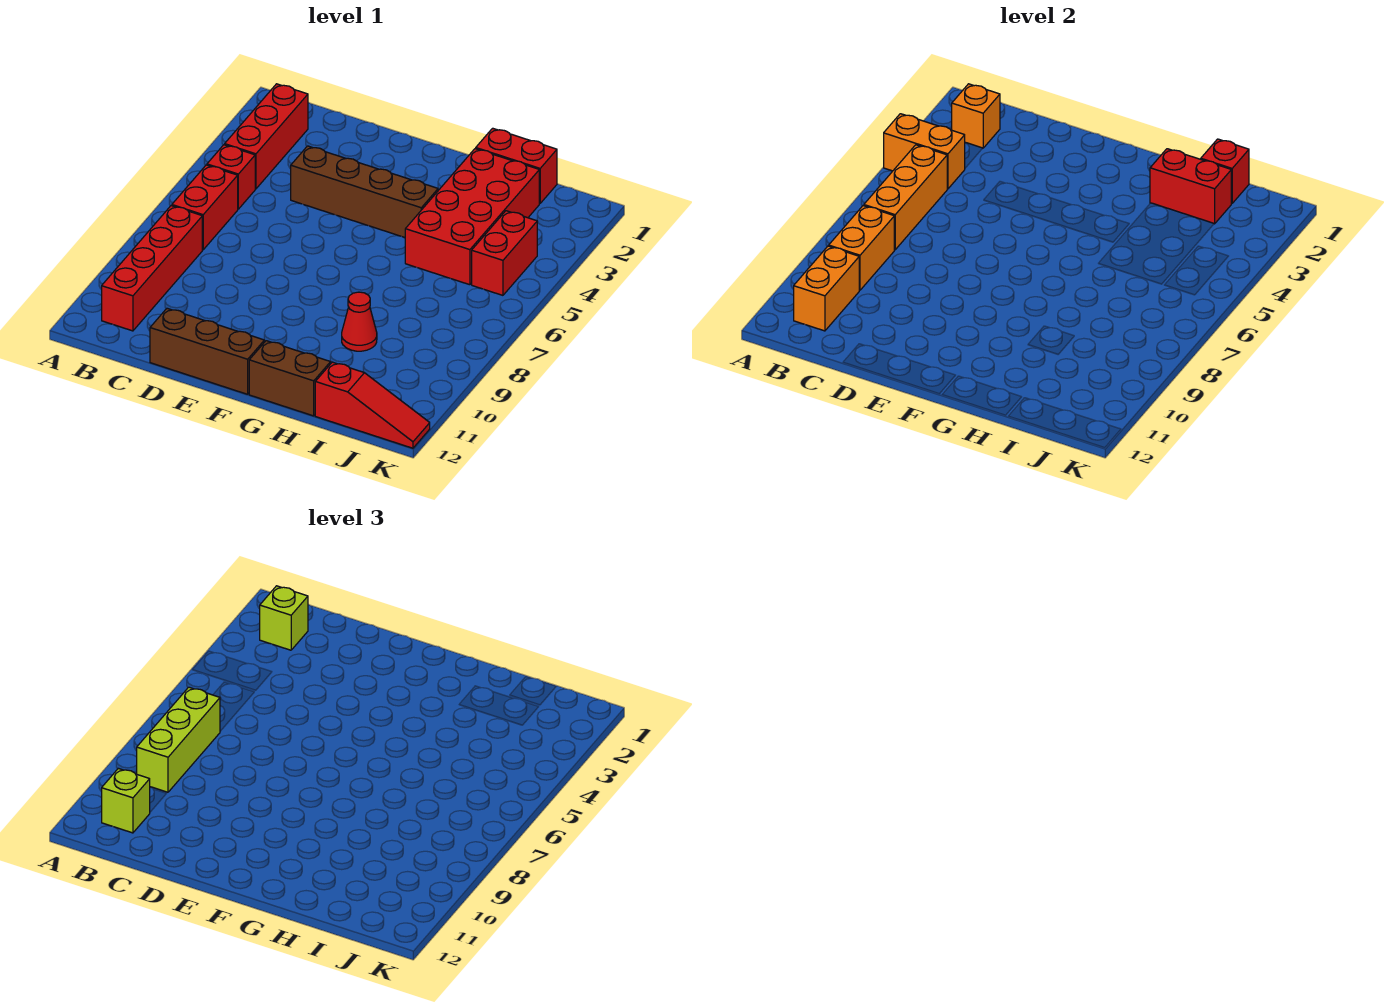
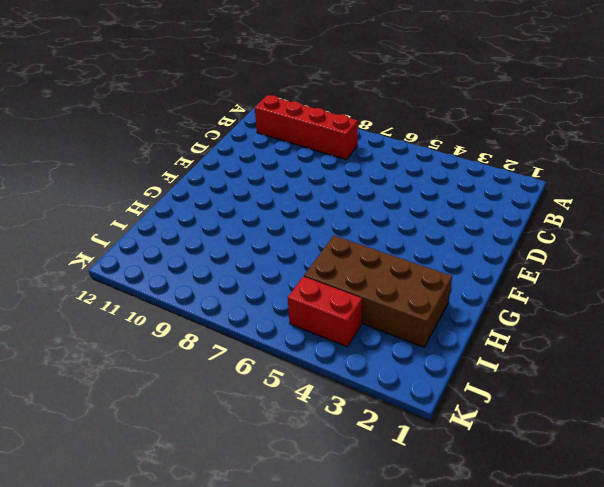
brown brick H2:I5 level 1 -> red brick H2:I5 level 1
none -> red brick B2:B4 level 1
none -> red brick B5 level 1
none -> red brick B6:B7 level 1

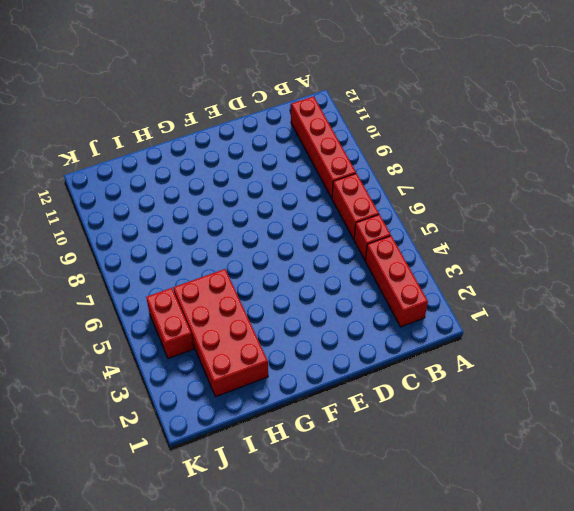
none -> brown brick D4:G4 level 1
none -> brown brick D12:F12 level 1
none -> brown brick G12:H12 level 1

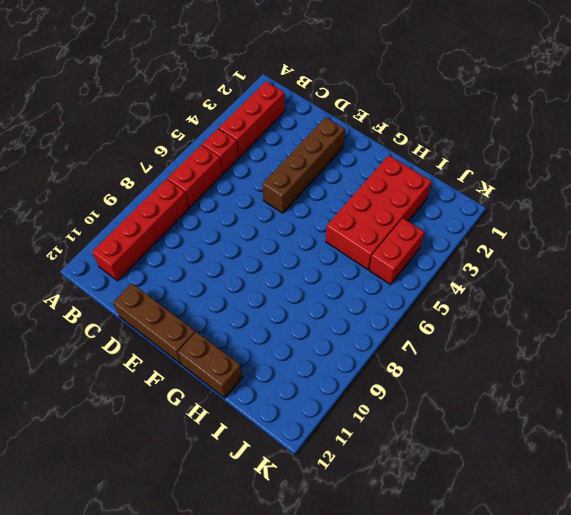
brown brick E2:E5 level 1 -> brown brick D4:G4 level 1
none -> red brick H1:I1 level 1
none -> red cone H9 level 1
none -> red slope I12:K12 level 1 top I

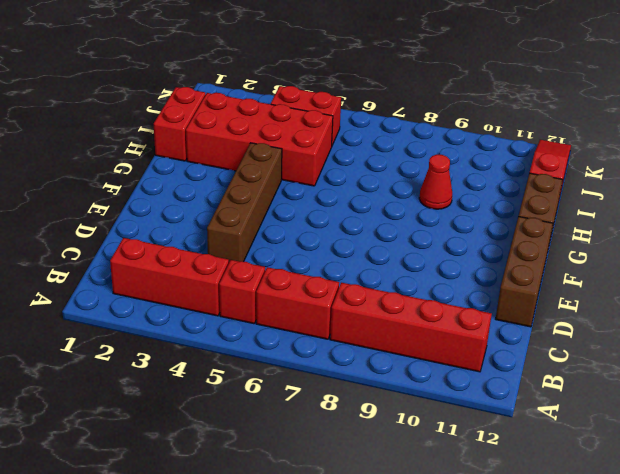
none -> orange brick A4:B4 level 2
none -> orange brick B2 level 2
none -> orange brick B5:B7 level 2

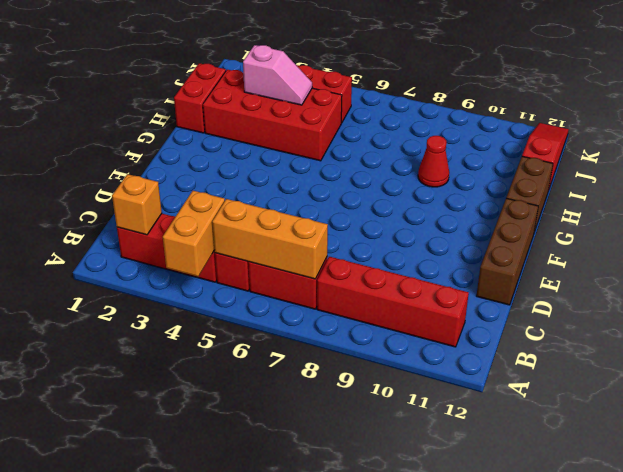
pink slope I3:I4 level 2 top 3 -> none
none -> brown brick D4:G4 level 1
none -> orange brick B8:B9 level 2
none -> orange brick B10:B11 level 2

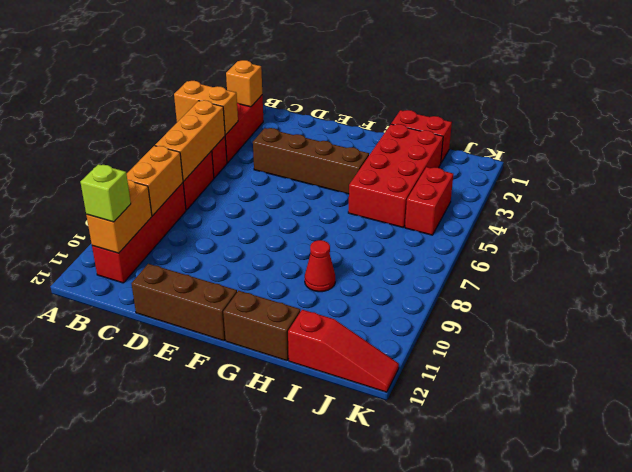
none -> red brick H2:I2 level 2
none -> red brick I1 level 2
none -> lime brick B2 level 3

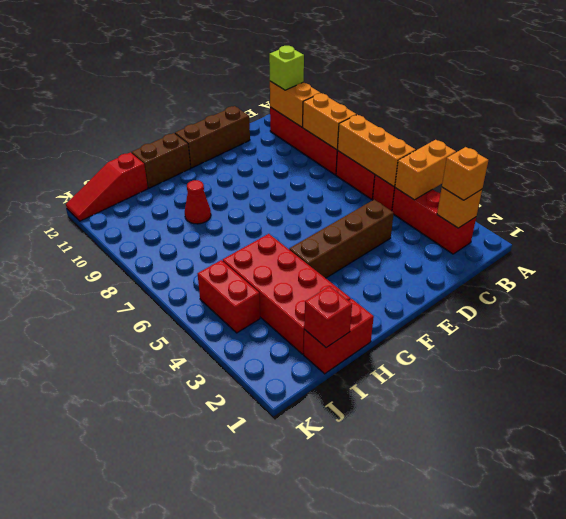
orange brick B2 level 3 -> lime brick B2 level 3
none -> red brick H2:I2 level 2
none -> lime brick B7:B9 level 3

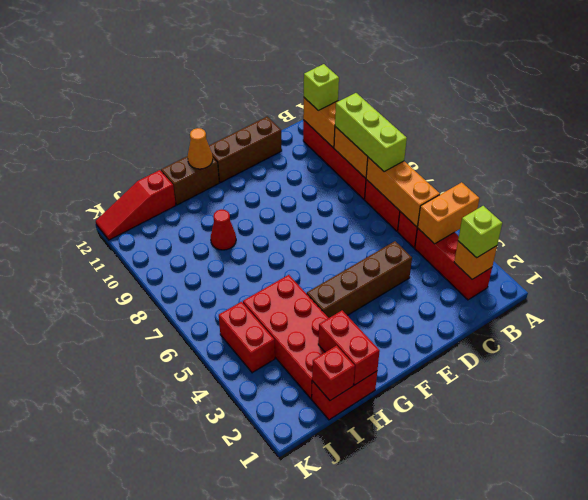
orange cone G12 level 2 -> none
red brick H1:H2 level 2 -> red brick H2:I2 level 2

